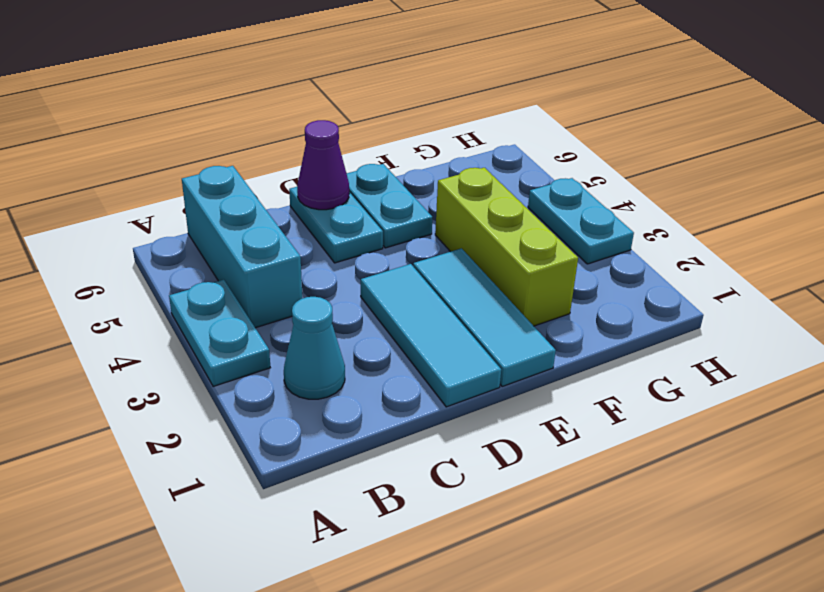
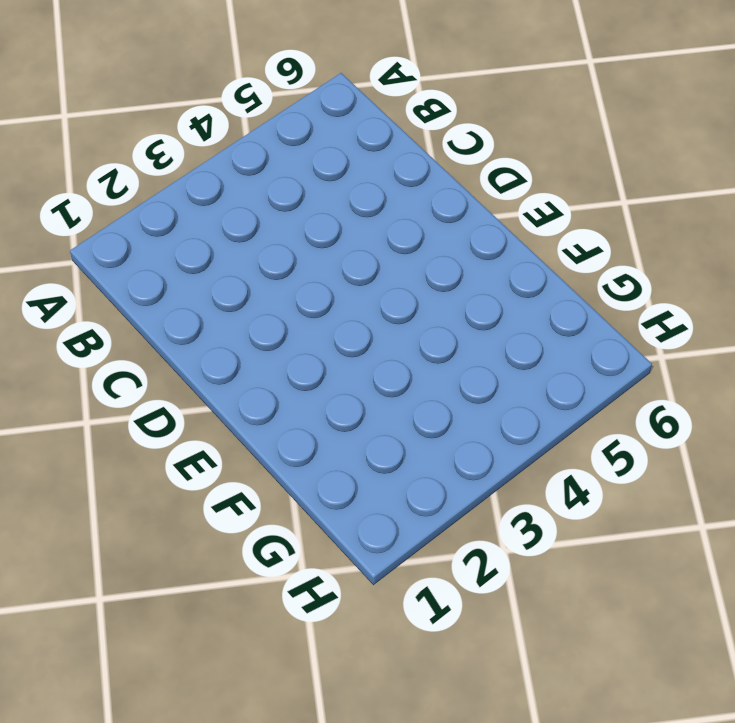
none -> cyan plate A3:A4 level 1
none -> cyan cone B2 level 1

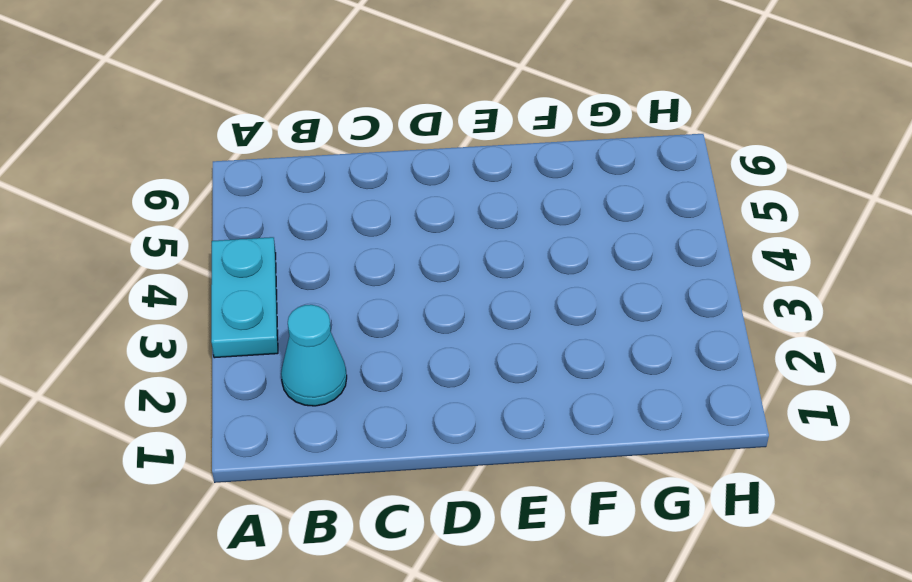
none -> cyan brick B4:B6 level 1
none -> cyan tile D1:D3 level 1

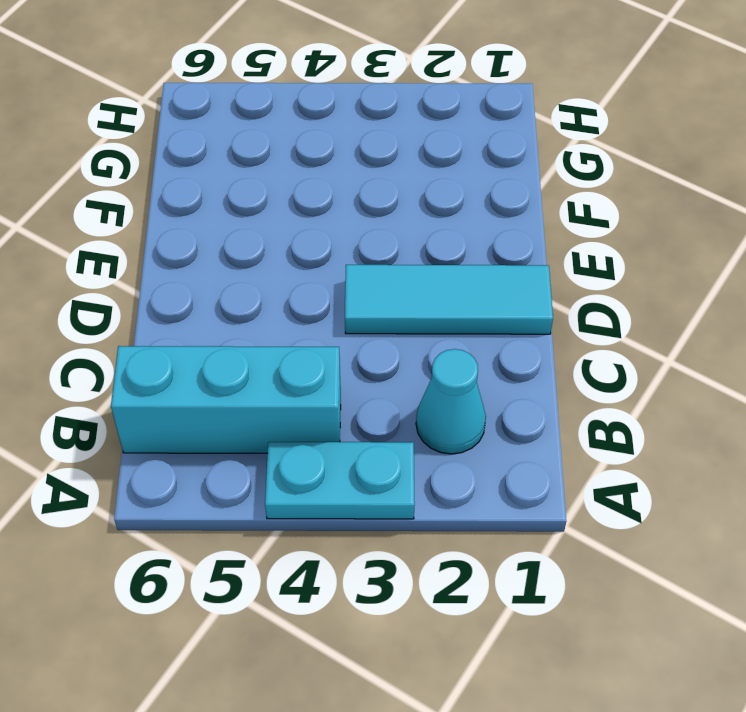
none -> cyan plate D5:D6 level 1
none -> cyan tile E1:E3 level 1

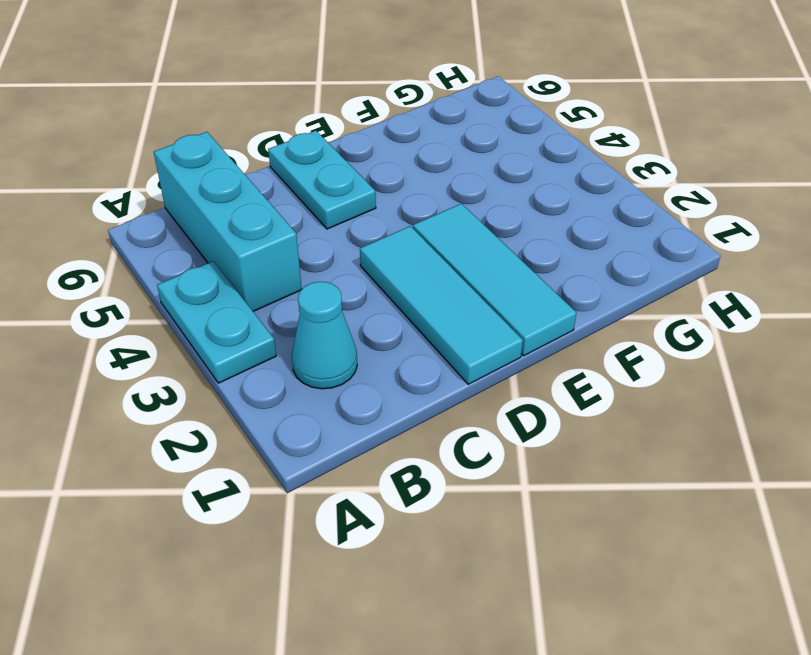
none -> cyan plate E5:E6 level 1
none -> lime brick F2:F4 level 1

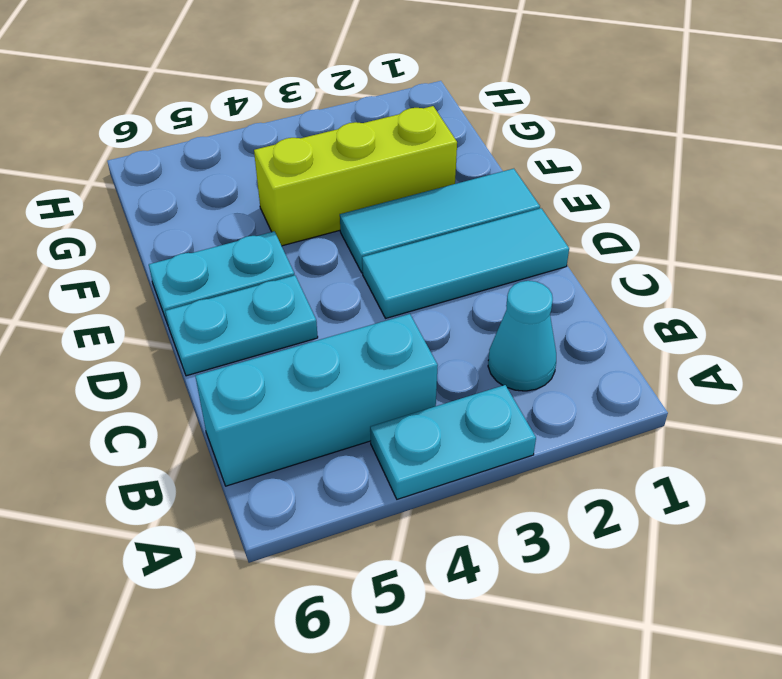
none -> cyan plate H3:H4 level 1
none -> purple cone D6 level 2

